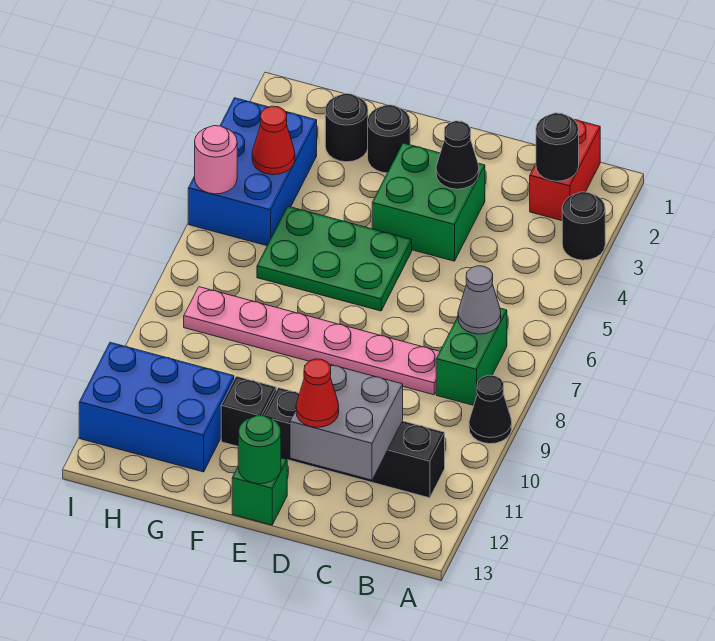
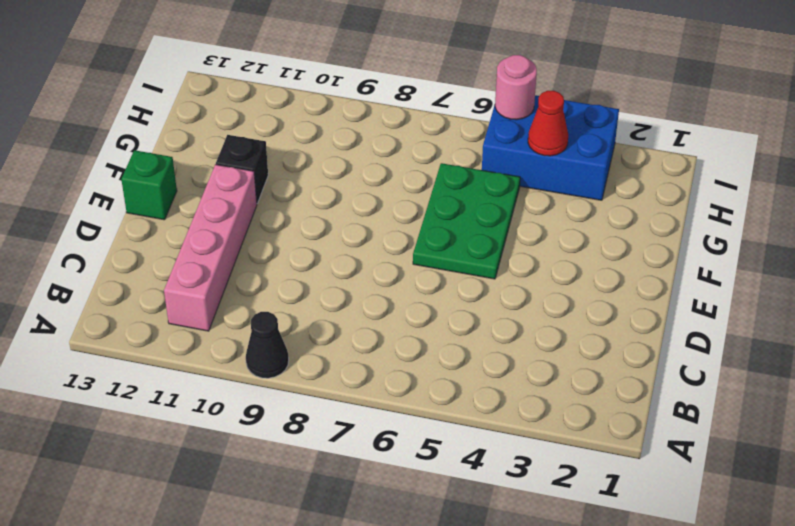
pink brick B11:E11 level 1 -> black brick B11:E11 level 1
none -> black round brick A3 level 1
none -> red brick B1:B2 level 1
none -> green brick B7:B8 level 1

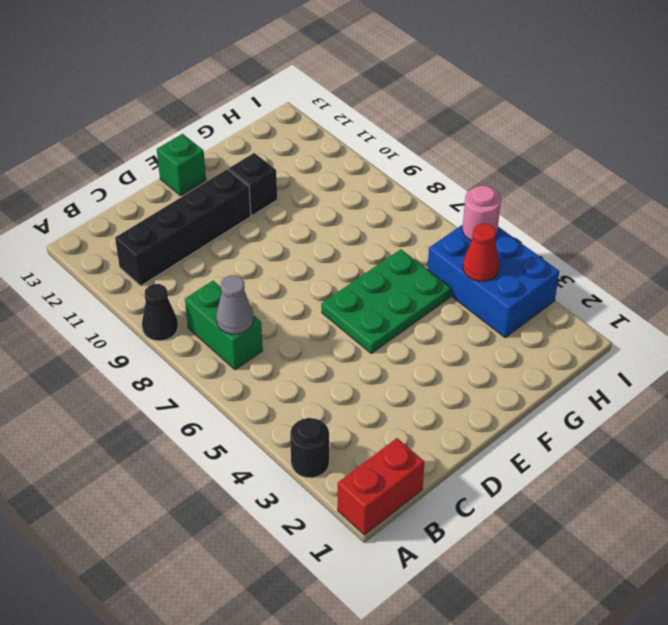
red brick A1:B1 level 1 -> red brick B1:B2 level 1
none -> pink plate C8:H8 level 1
none -> green brick D3:E4 level 1
none -> black round brick F2 level 1

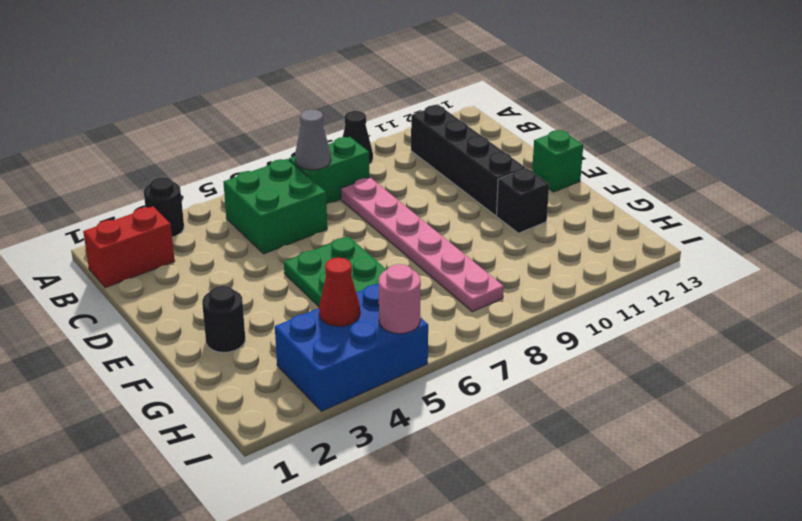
green brick B5:C6 level 1 -> green brick D3:E4 level 1
none -> black round brick G2 level 1
none -> blue brick G11:I12 level 1
none -> black round brick B2 level 2

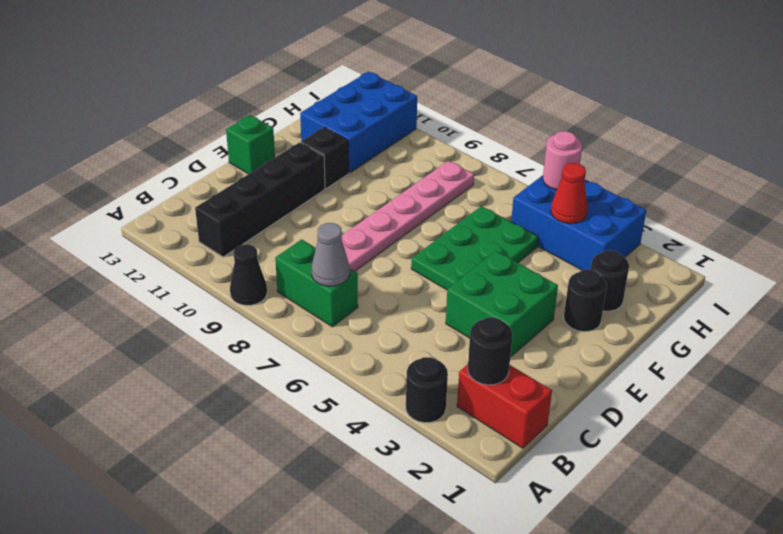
none -> grey brick C11:D12 level 2
none -> black cone D3 level 2
none -> green round brick E13 level 2

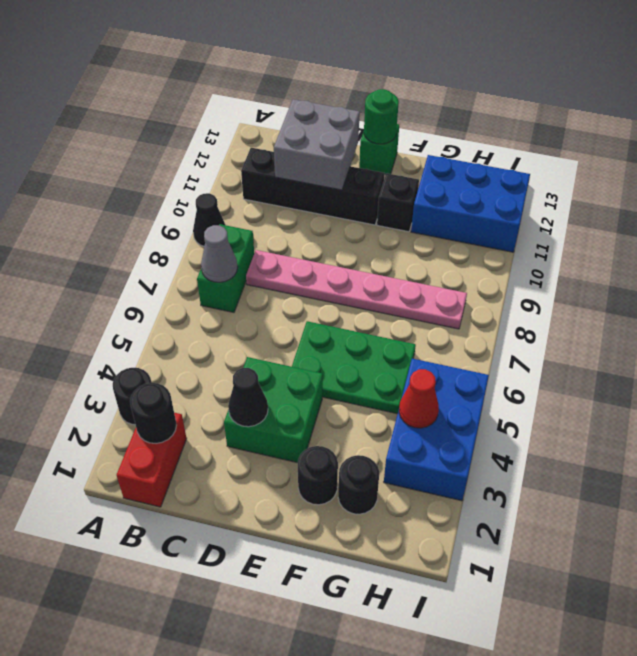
none -> pink round brick I5 level 2
none -> red cone D12 level 3

